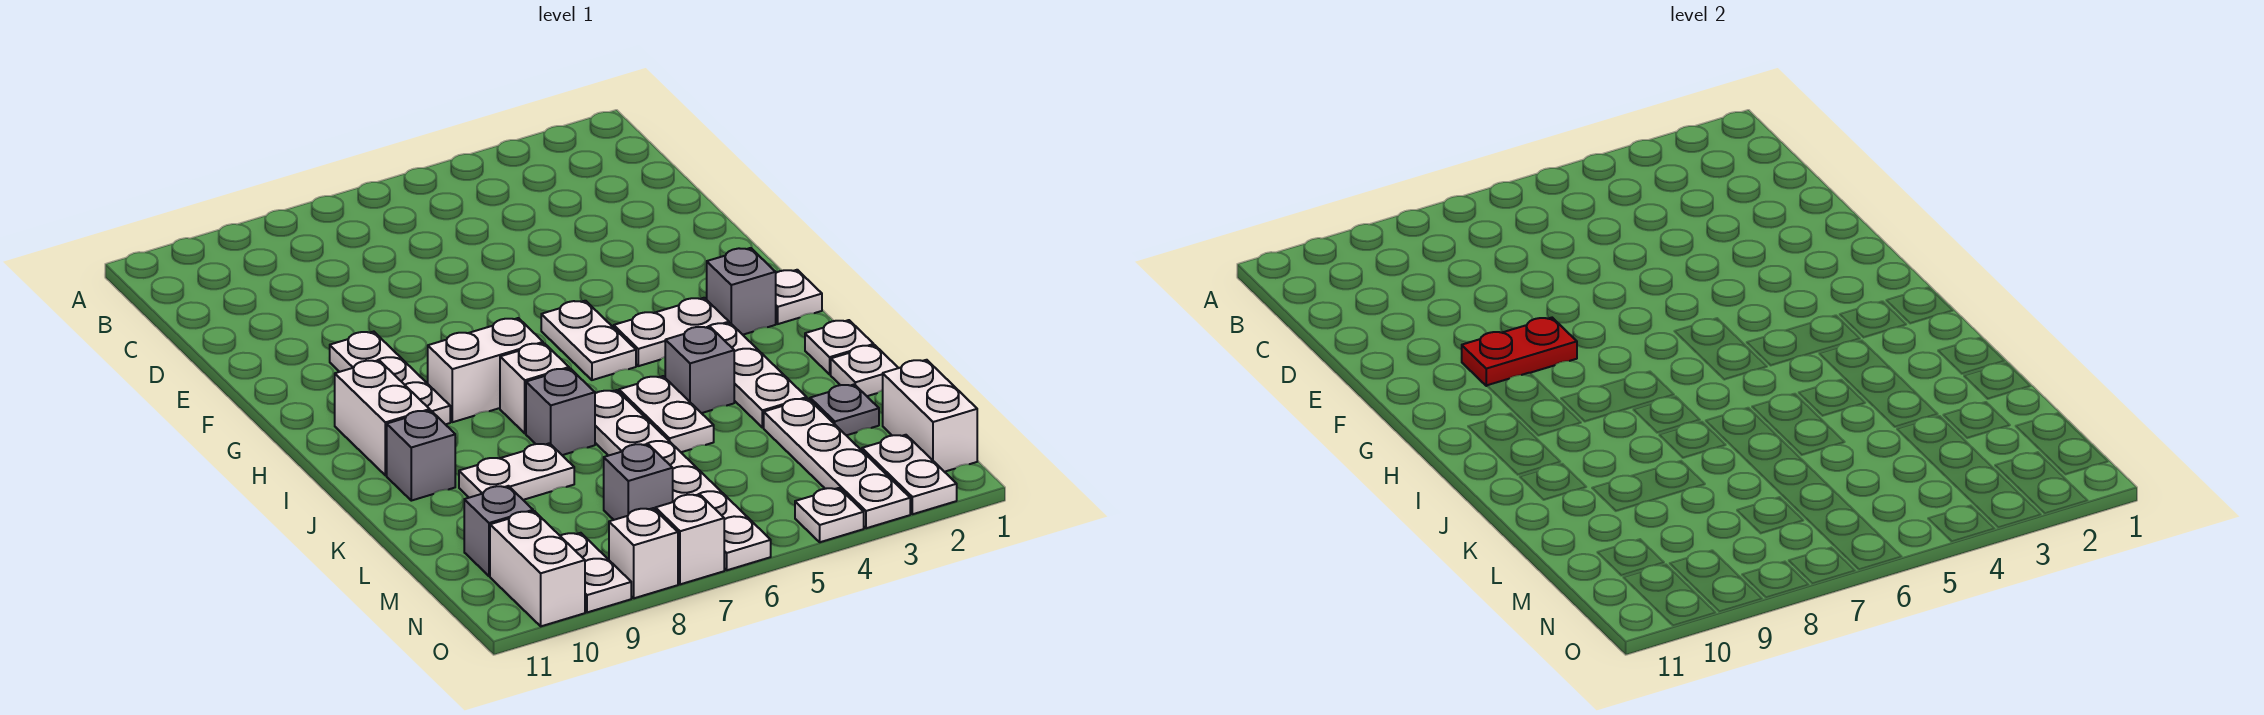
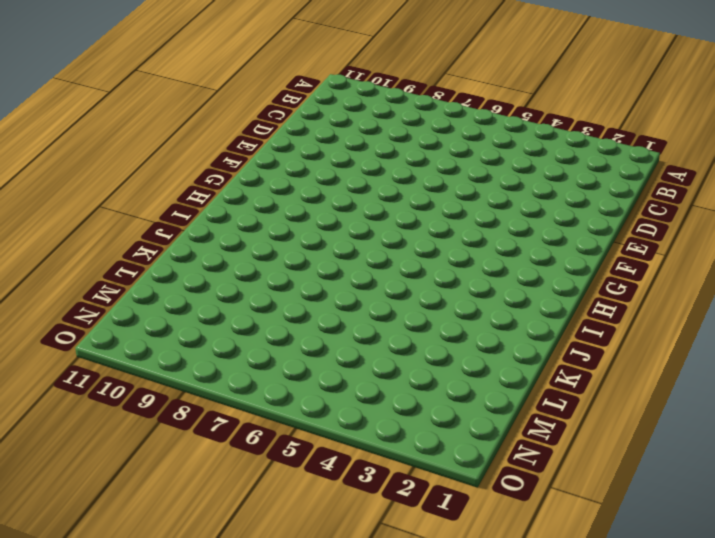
none -> white plate F9:H9 level 1
none -> white plate G5:H5 level 1
none -> white plate H1 level 1

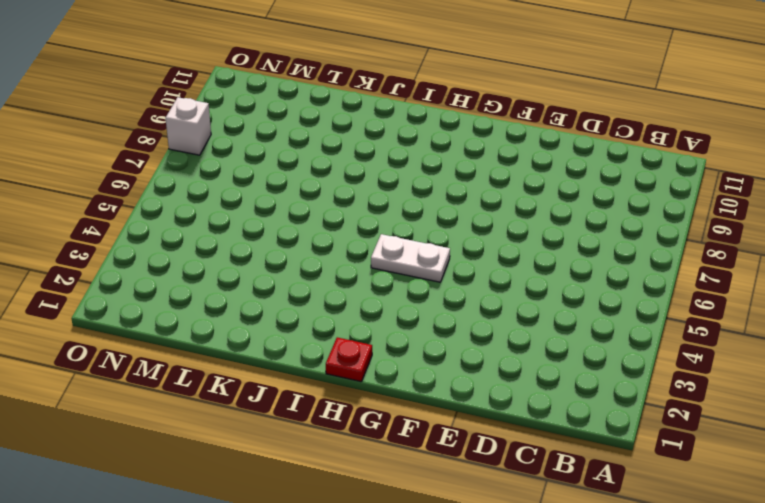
red plate H1 level 1 -> white plate H1 level 1
none -> white plate F9:H9 level 1
none -> grey brick H2 level 1
none -> white plate H3:H4 level 1

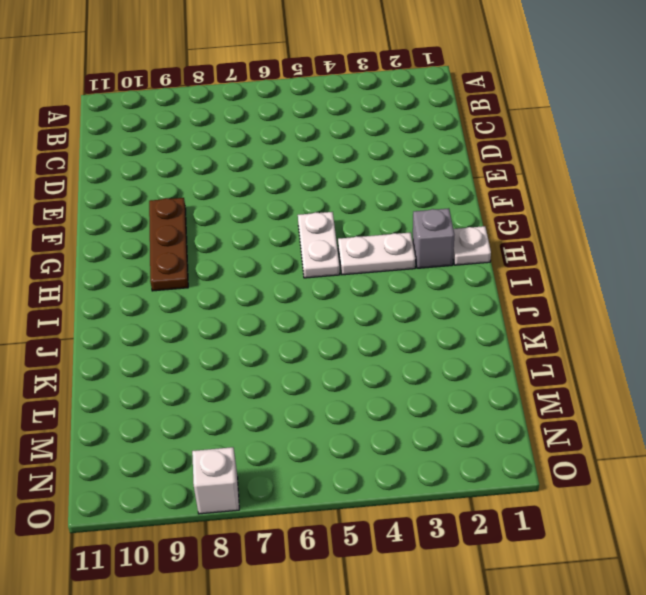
brown plate F9:H9 level 1 -> white plate F9:H9 level 1
none -> white brick H7:H8 level 1
none -> white brick H10:I10 level 1
none -> white plate I3:K3 level 1

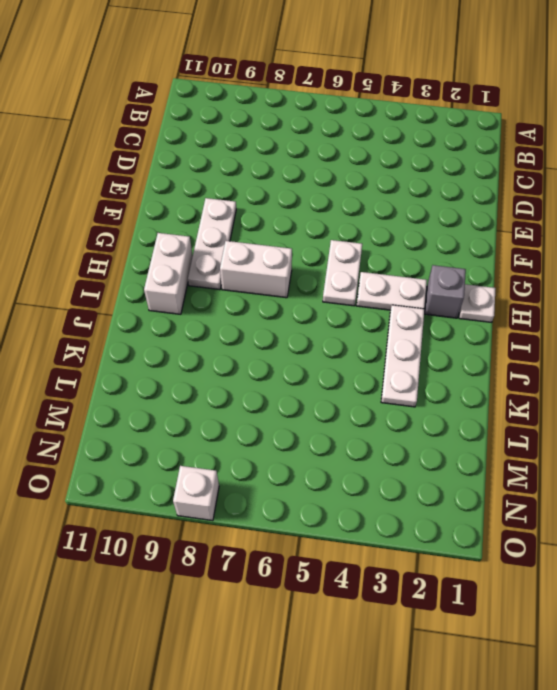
none -> white brick I7 level 1
none -> white plate J1 level 1
none -> grey brick J4 level 1

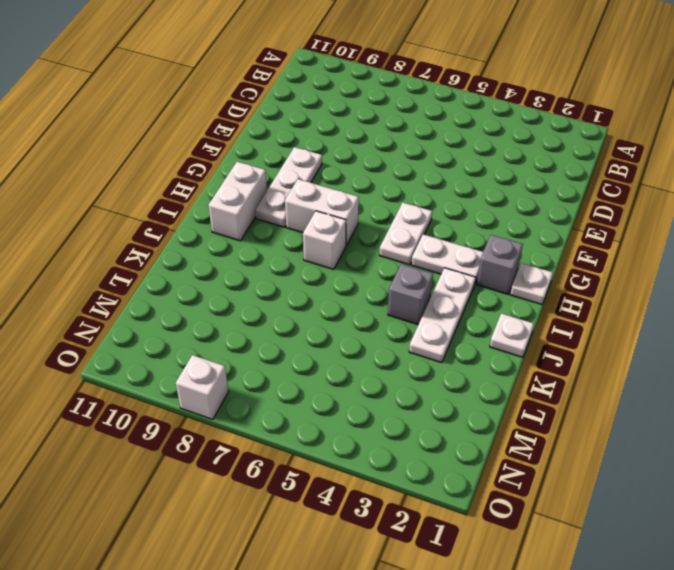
none -> white plate J5:K5 level 1
none -> white plate J6:O6 level 1
none -> grey brick J7 level 1

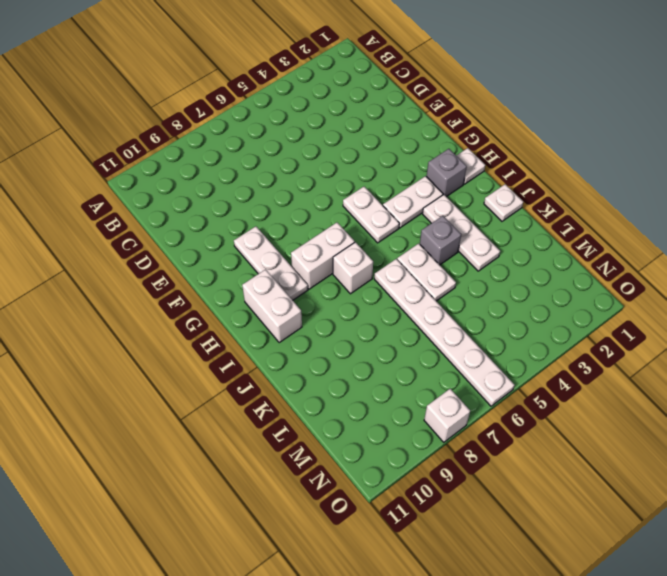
none -> grey brick J7 level 1
none -> grey brick J10 level 1
none -> white plate K1 level 1

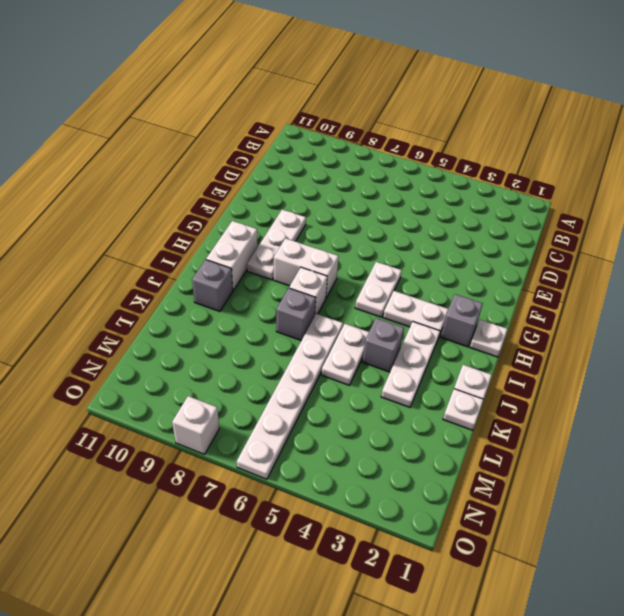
none -> white plate K8:K9 level 1
none -> grey plate L2 level 1
none -> white plate L3:O3 level 1

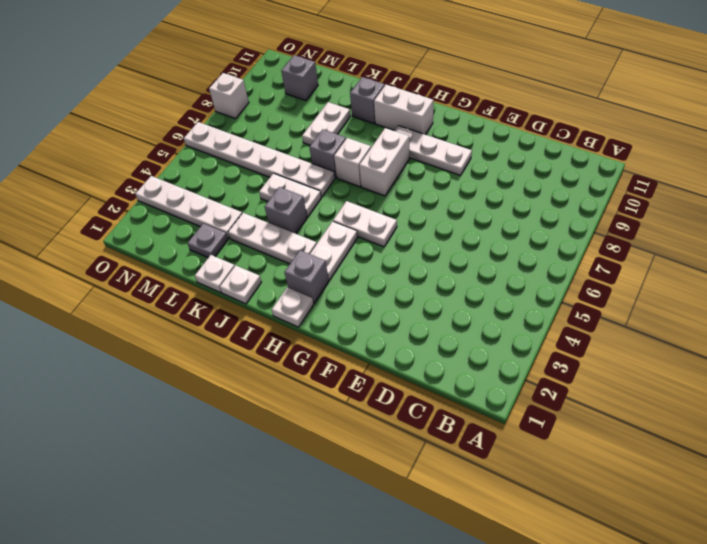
none -> white brick M1:N1 level 1
none -> grey brick M7 level 1
none -> white plate N2:O2 level 1

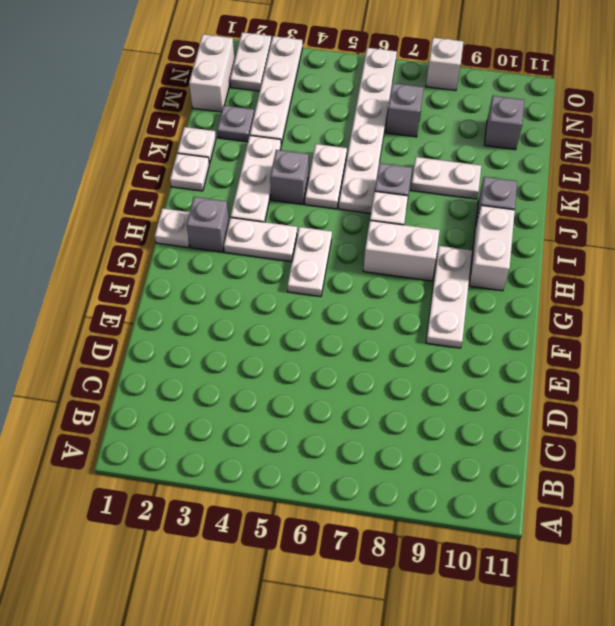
none -> white plate N9:O9 level 1
none -> white brick N10:O10 level 1
none -> white plate O4 level 1

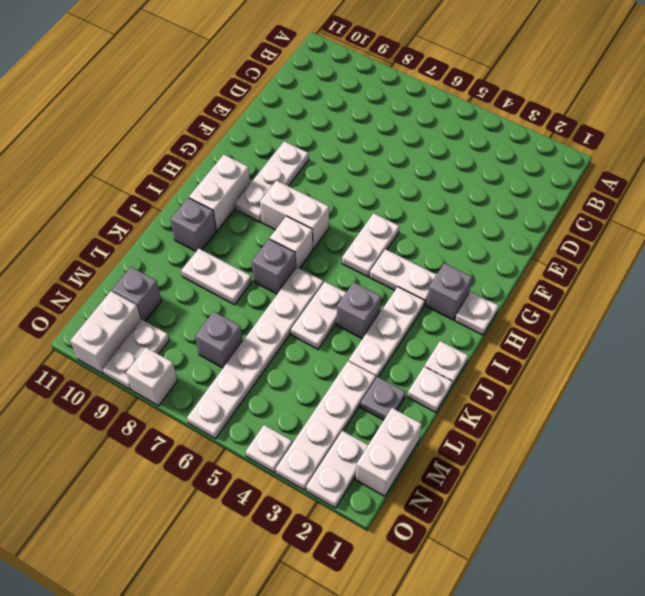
none -> white brick O7 level 1
none -> red plate F8:F9 level 2

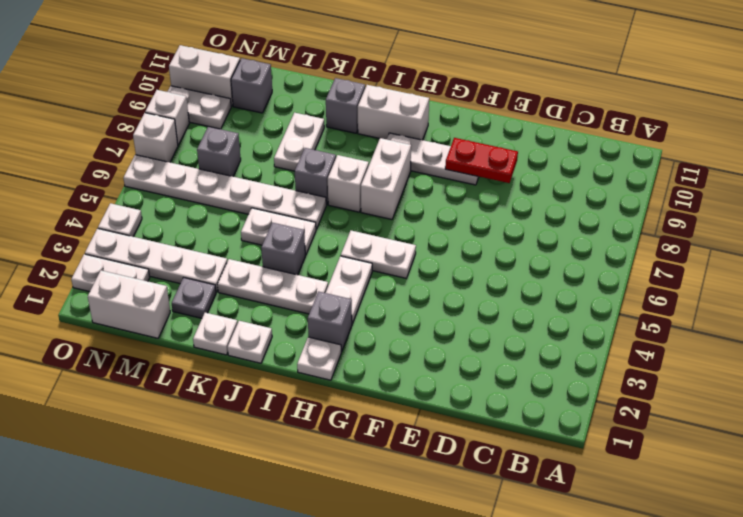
red plate E9:F9 level 2 -> red plate F8:F9 level 2

